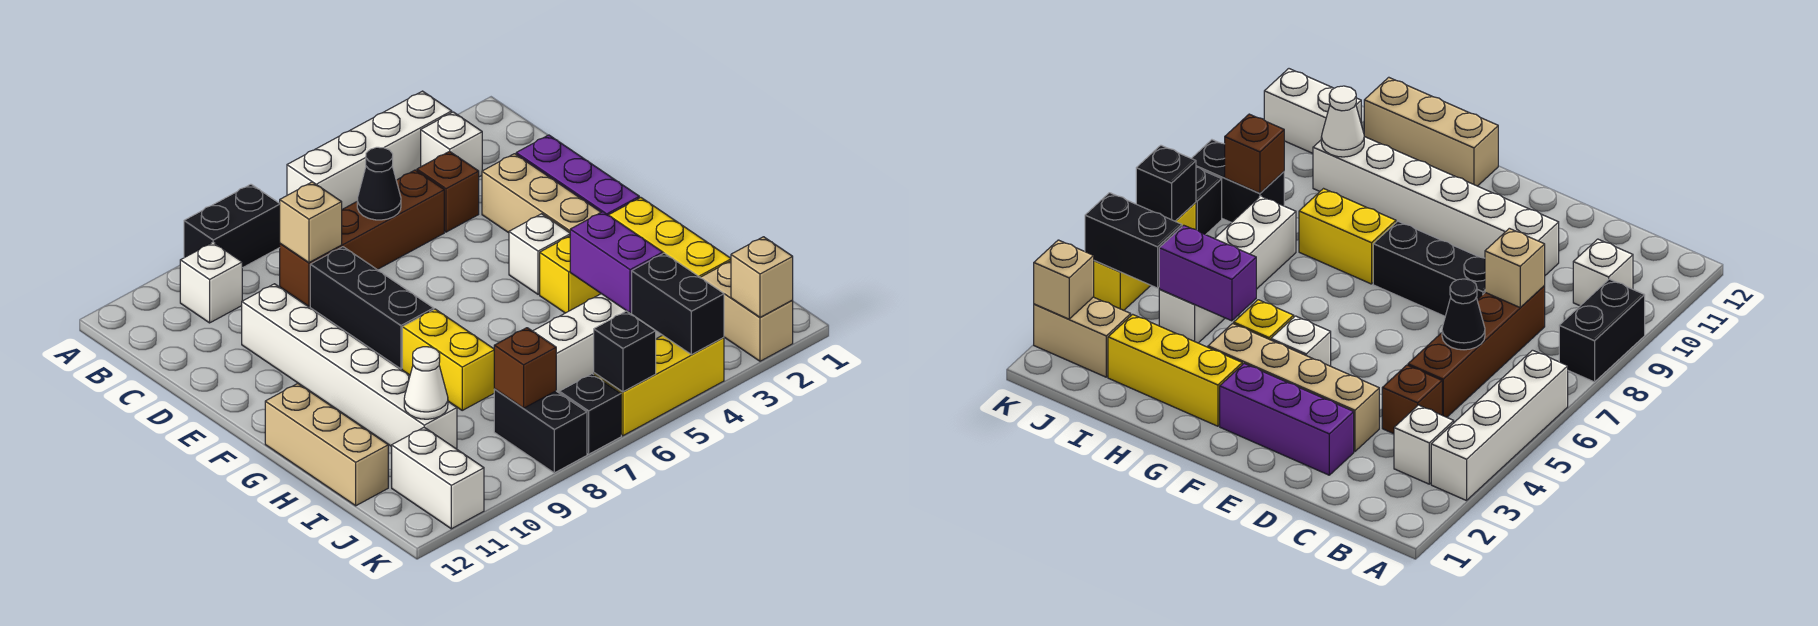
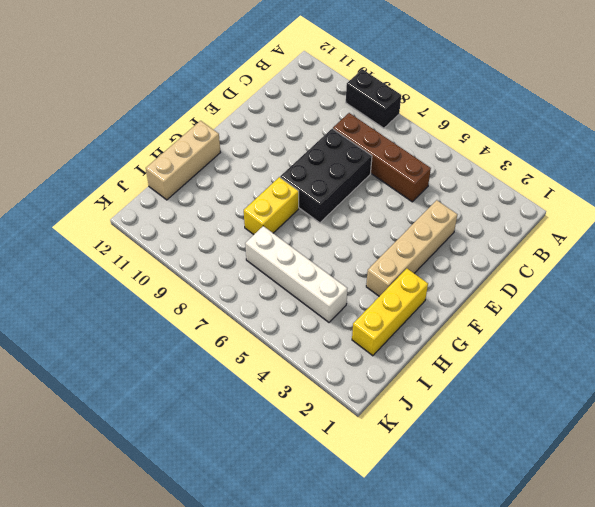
black brick D7:F8 level 1 -> black brick D8:F8 level 1
none -> white brick A3:A6 level 1
none -> white brick B3 level 1
none -> white brick B10 level 1

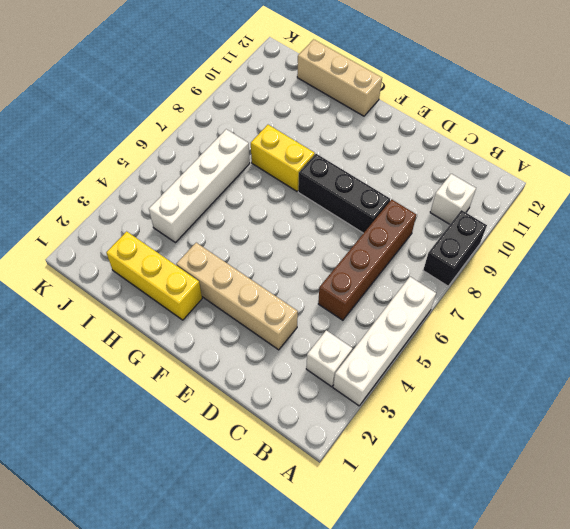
none -> brown brick C4 level 1
none -> purple brick D2:F2 level 1
none -> white brick D10:I10 level 1

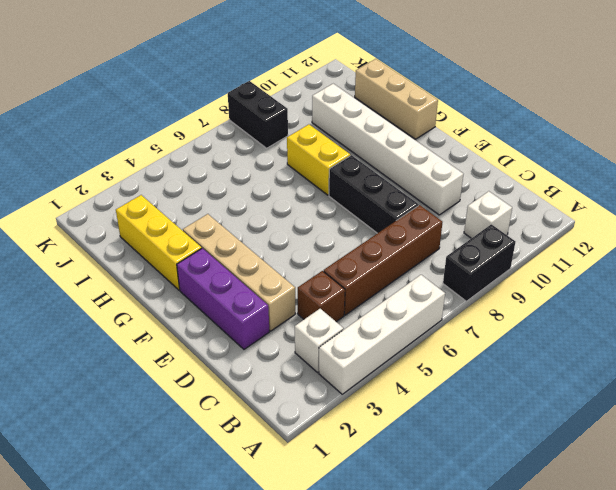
none -> white brick F4 level 1
none -> yellow brick G4 level 1
none -> white brick I4:I7 level 1

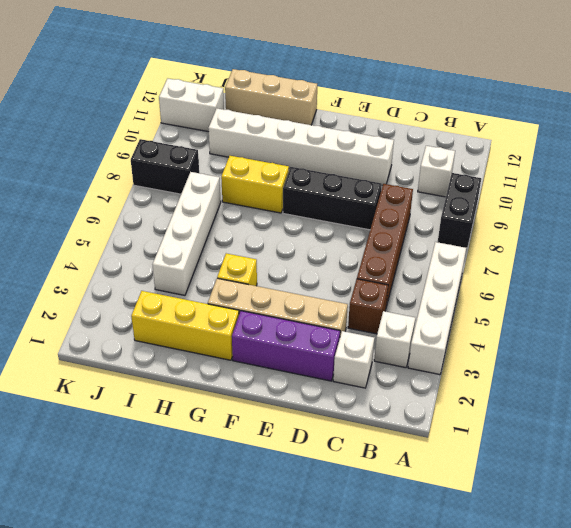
white brick C2 level 1 -> white brick F4 level 1
none -> tan brick J2:K2 level 1
none -> yellow brick K4:K6 level 1
none -> black brick K7 level 1

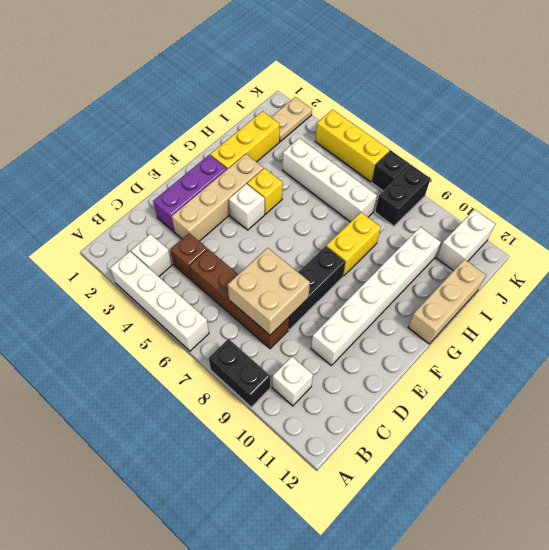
tan brick C7:D8 level 2 -> tan brick C8 level 2
tan plate J2:K2 level 1 -> tan brick J2:K2 level 1
none -> black cone C6 level 2
none -> purple brick H4:I4 level 2
none -> white cone I10 level 2

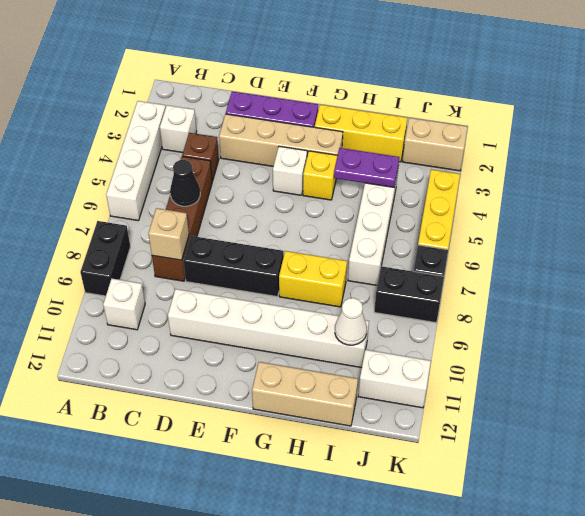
purple plate H4:I4 level 2 -> purple brick H4:I4 level 2
none -> black brick J4:K4 level 2
none -> brown brick J8 level 2
none -> tan brick K2 level 2

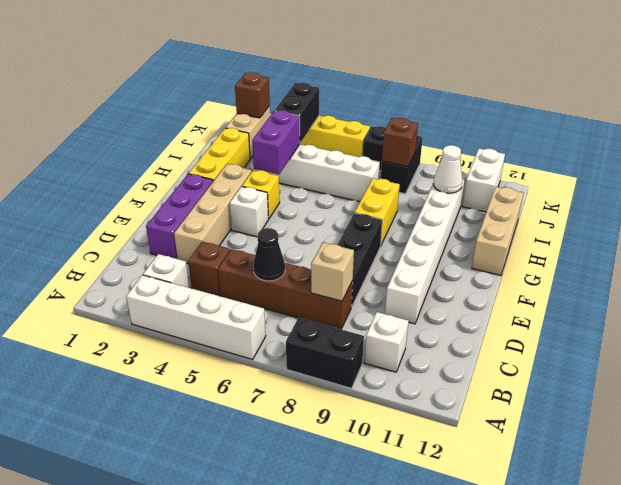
brown brick K2 level 2 -> tan brick K2 level 2
none -> black brick K6 level 2

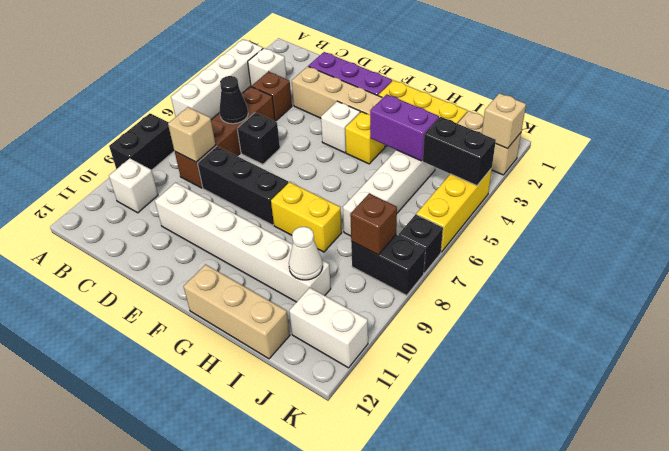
black brick D6 level 1 -> black brick K6 level 2

